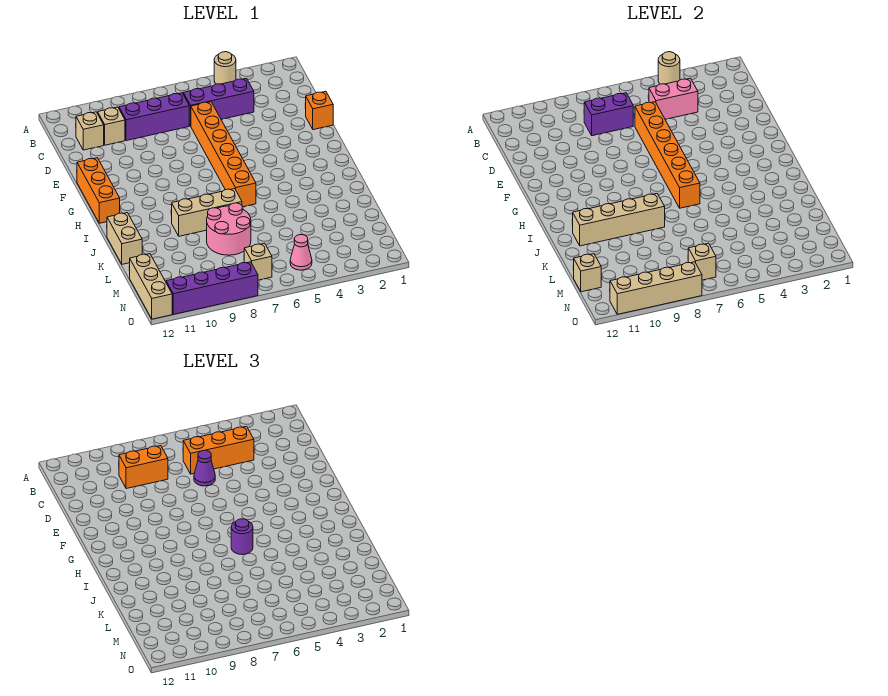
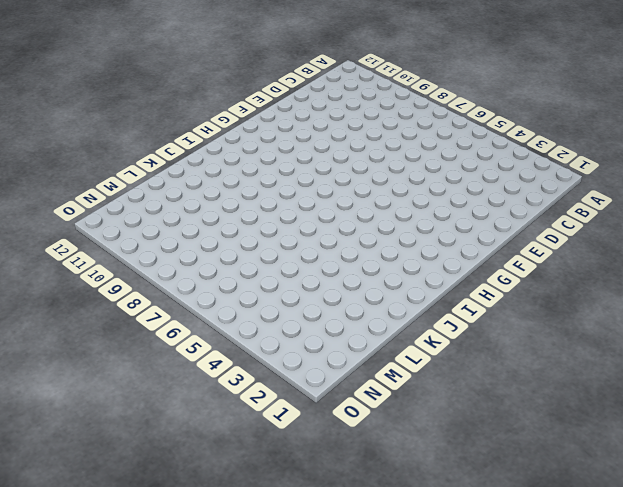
none -> tan round brick A4 level 1
none -> purple brick C4:C6 level 1
none -> purple brick C7:C9 level 1

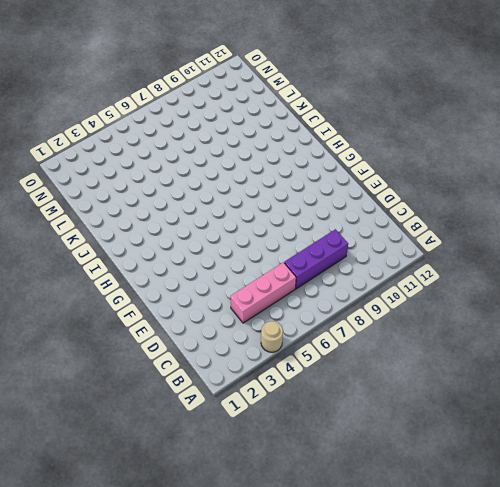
pink brick C4:C6 level 1 -> purple brick C4:C6 level 1
none -> tan brick C10 level 1
none -> tan brick C11 level 1
none -> orange brick D6:I6 level 1

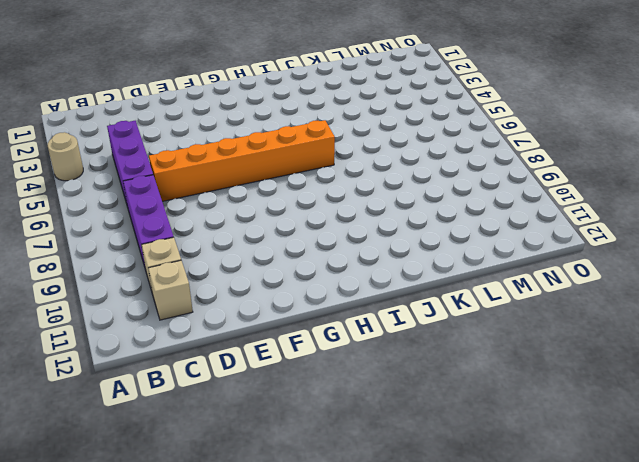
none -> orange brick E1 level 1
none -> orange brick F12:H12 level 1
none -> tan brick J7:J9 level 1

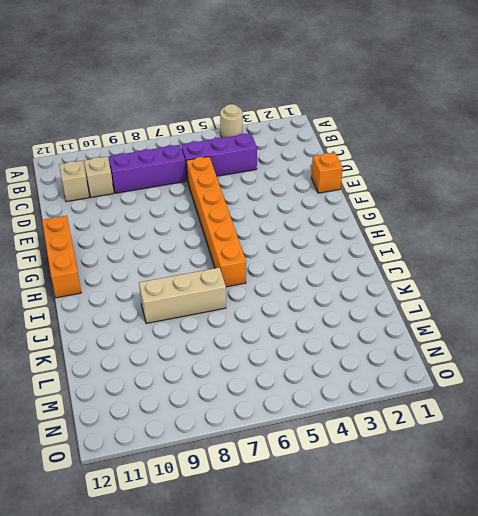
none -> tan brick J12:K12 level 1
none -> pink round brick K7:L8 level 1
none -> tan brick M12:O12 level 1

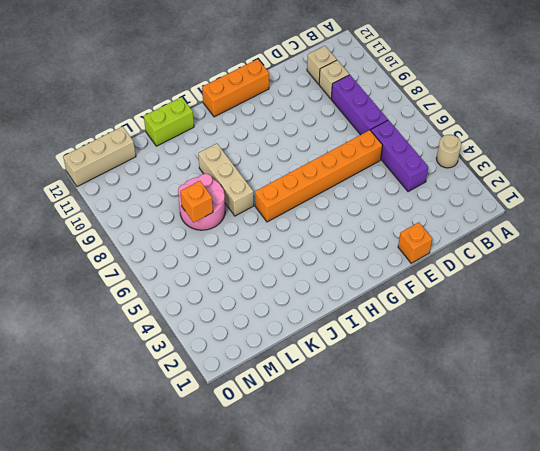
lime brick J12:K12 level 1 -> tan brick J12:K12 level 1
orange brick L7 level 2 -> none
none -> pink cone N5 level 1
none -> tan brick N7 level 1
none -> purple brick O8:O11 level 1

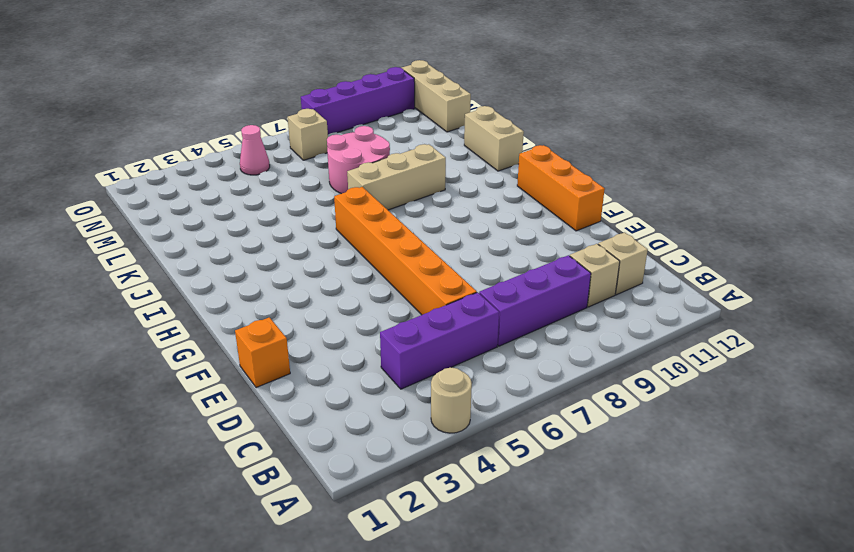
none -> tan round brick A4 level 2
none -> pink brick C4:C5 level 2
none -> purple brick C7:C8 level 2

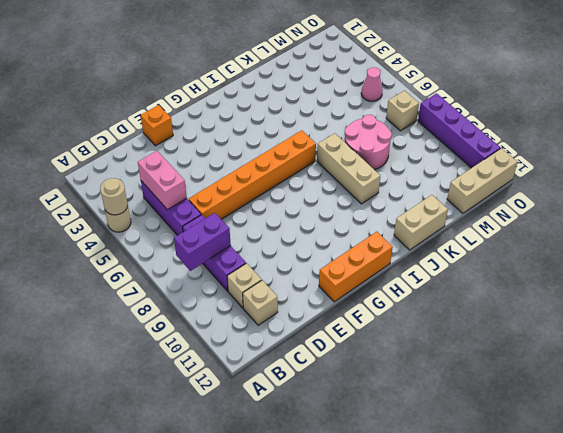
purple brick B8:C8 level 2 -> purple brick C7:C8 level 2
none -> orange brick D6:I6 level 2
none -> tan brick J8:J11 level 2
none -> tan brick M12 level 2

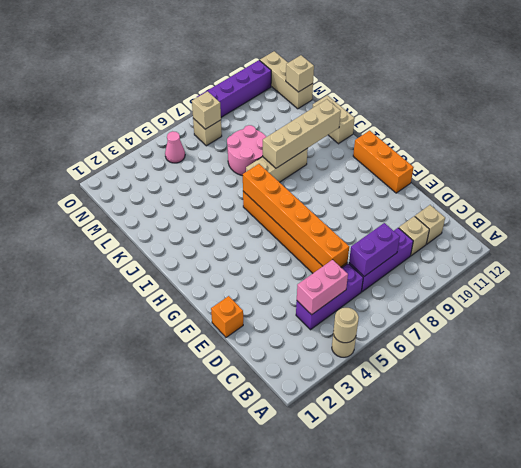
none -> tan brick O8:O11 level 2
none -> orange brick C4:C6 level 3
none -> orange brick C8:C9 level 3

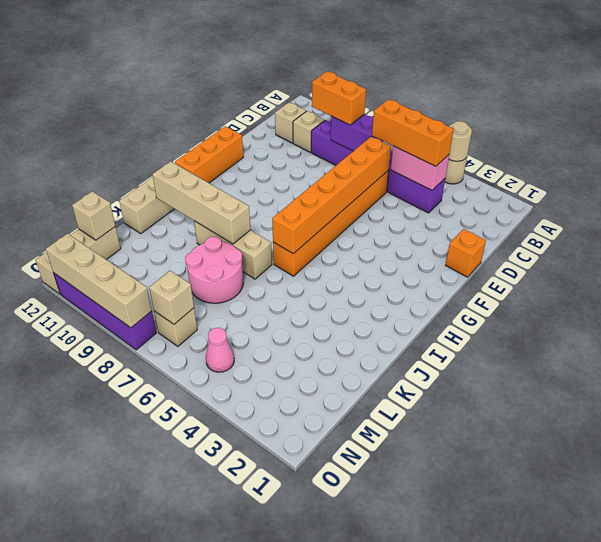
none -> purple cone D6 level 3
none -> purple round brick I6 level 3

